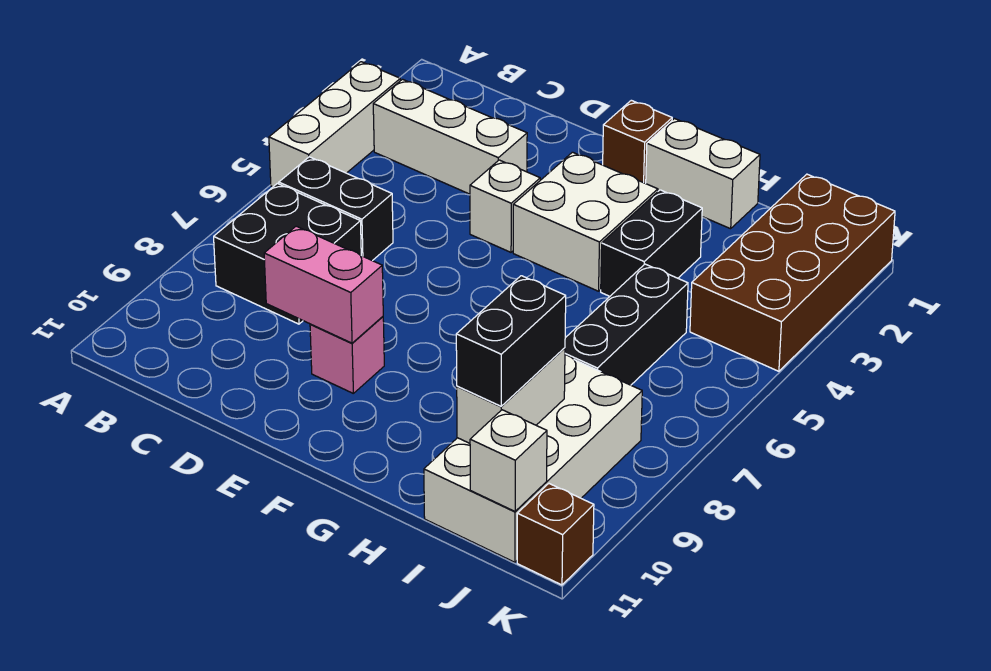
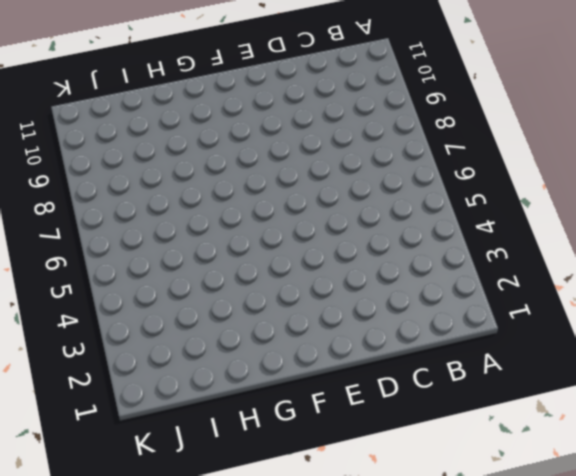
none -> white brick A3:A5 level 1
none -> white brick B3:D3 level 1
none -> black brick B6:C6 level 1

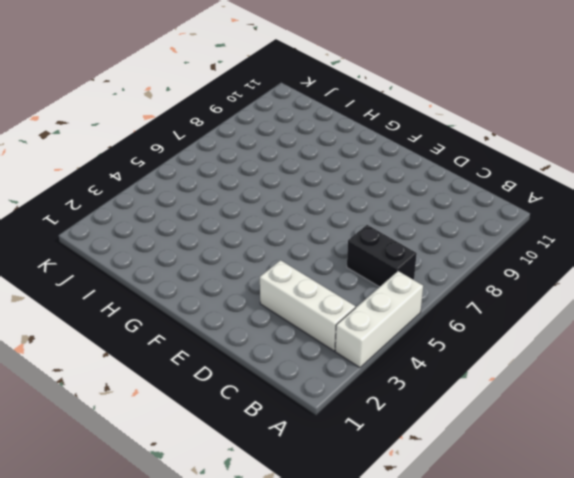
none -> black brick B7:C8 level 1
none -> white brick E4 level 1
none -> pink brick E9 level 1

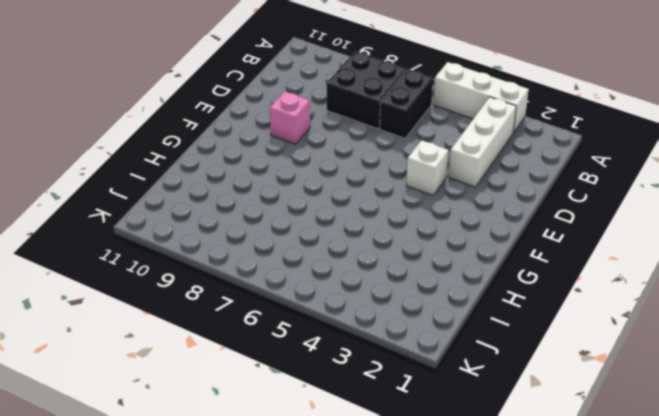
none -> brown brick F1 level 1
none -> white brick F3:G4 level 1
none -> white brick G1:H1 level 1

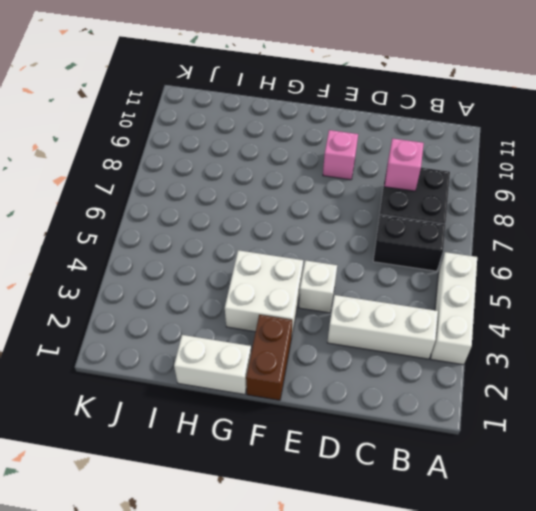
pink brick C8 level 2 -> none
brown brick F1:F2 level 1 -> brown brick F1 level 1
none -> black brick H3:H4 level 1
none -> black brick I5:I7 level 1
none -> white brick I8:J11 level 1

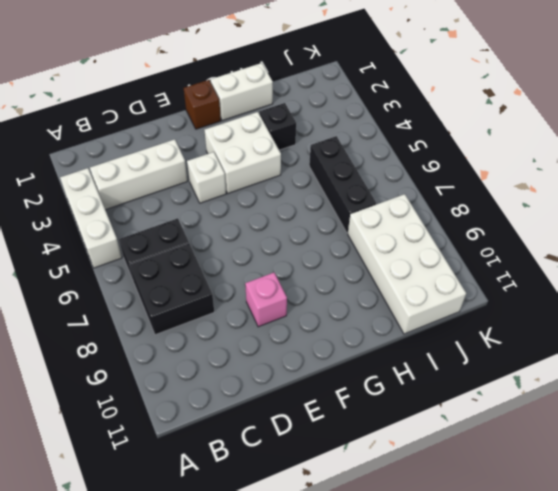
black brick H3 level 1 -> black brick H3:H4 level 1
none -> brown brick J1:K4 level 1
none -> brown brick K11 level 1
none -> pink brick D9:E9 level 2

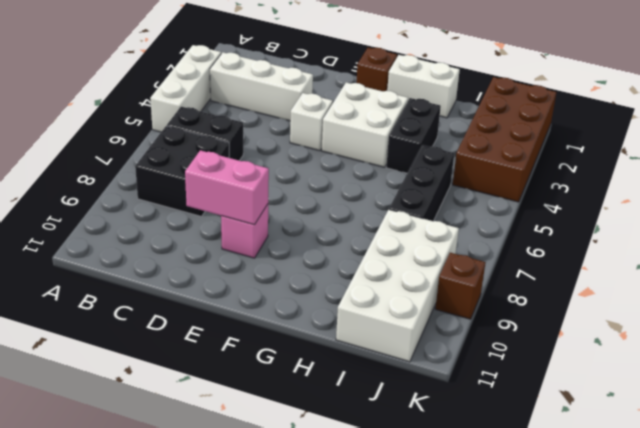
brown brick K9 level 1 -> brown brick K11 level 1
none -> white brick I9:I10 level 2
none -> white brick J11 level 2
none -> black brick I9:I10 level 3

